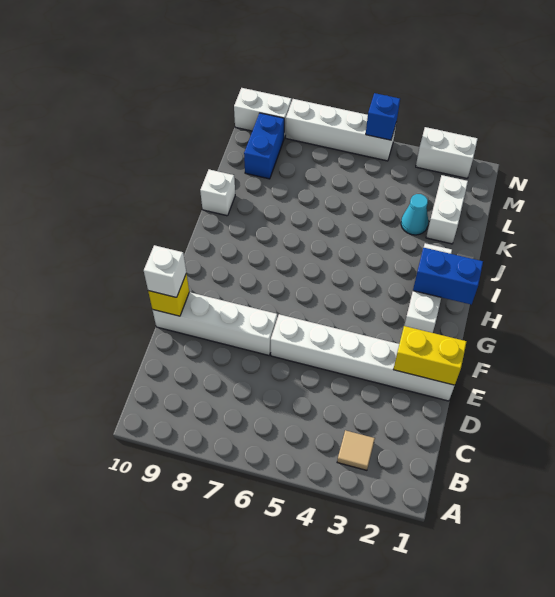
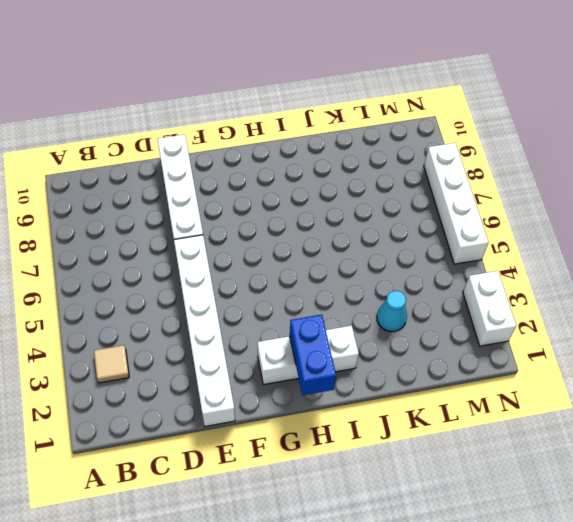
none -> white brick J10 level 1
none -> white brick K2:L2 level 1
none -> blue brick L9:M9 level 1

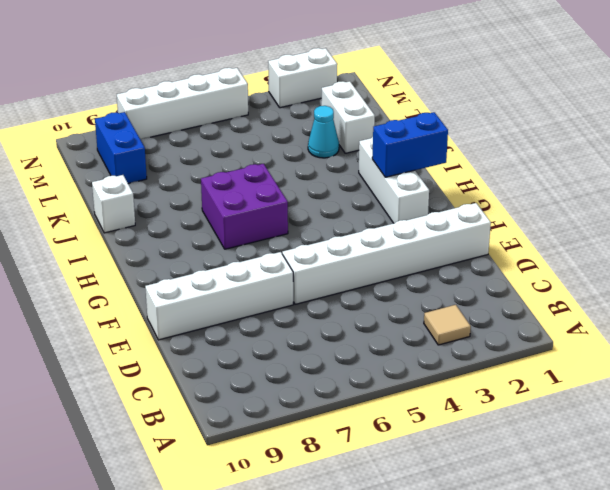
purple brick H6:I7 level 1 -> none
none -> white brick N9:N10 level 1
none -> yellow brick E1:E2 level 2
none -> yellow brick E10 level 2

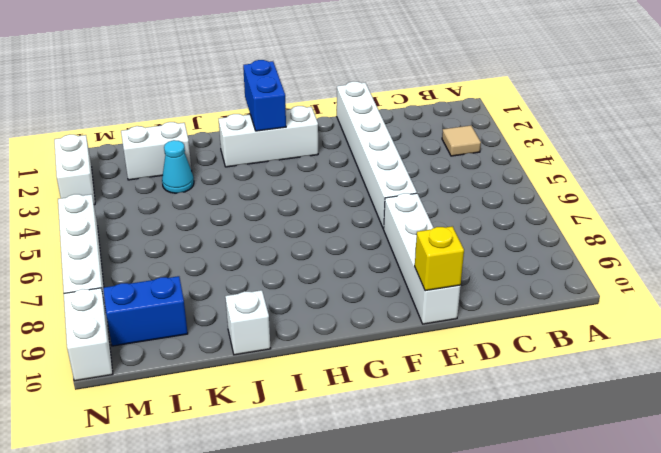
none -> yellow brick E1:E2 level 2
none -> blue brick N5 level 2
none -> white brick E10 level 3

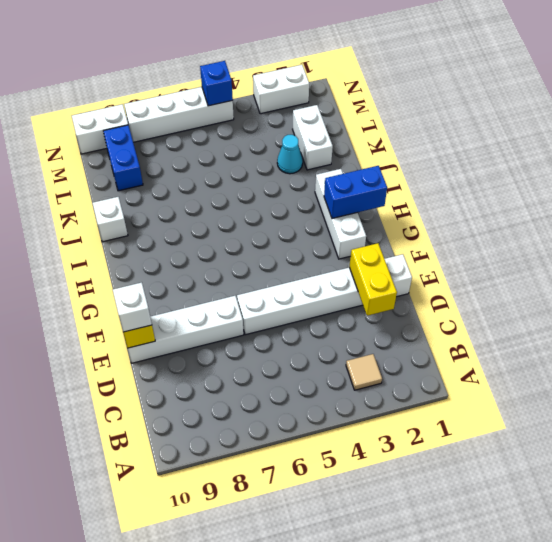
yellow brick D2:E2 level 2 -> yellow brick E1:E2 level 2

